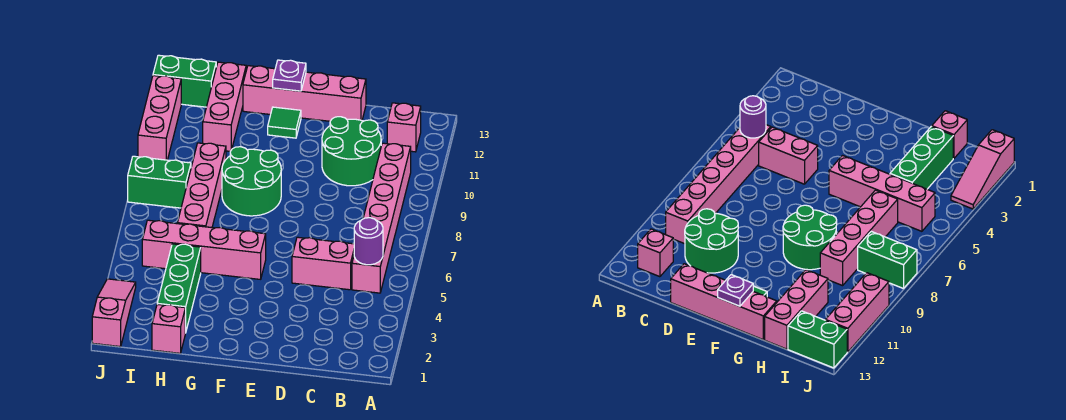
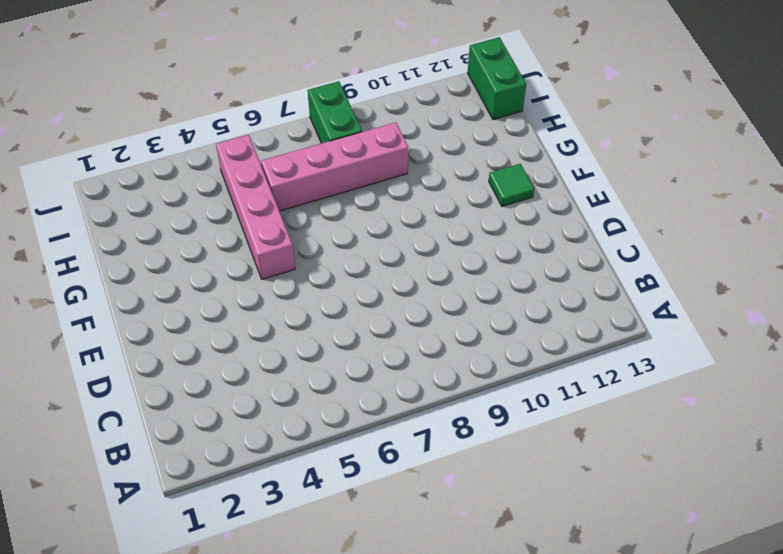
none -> pink brick B5:B10 level 1
none -> pink brick B12 level 1
none -> pink brick C5:D5 level 1

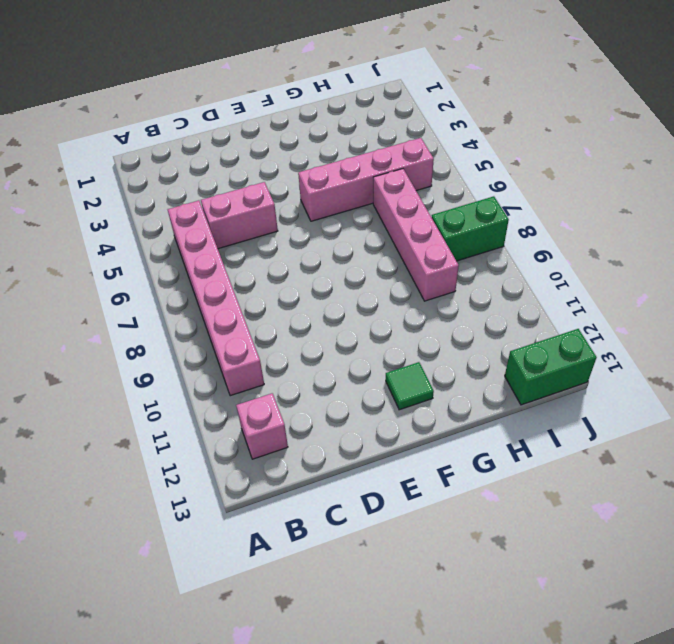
none -> green round brick C10:D11 level 1
none -> pink brick D13:G13 level 1
none -> green round brick F8:G9 level 1

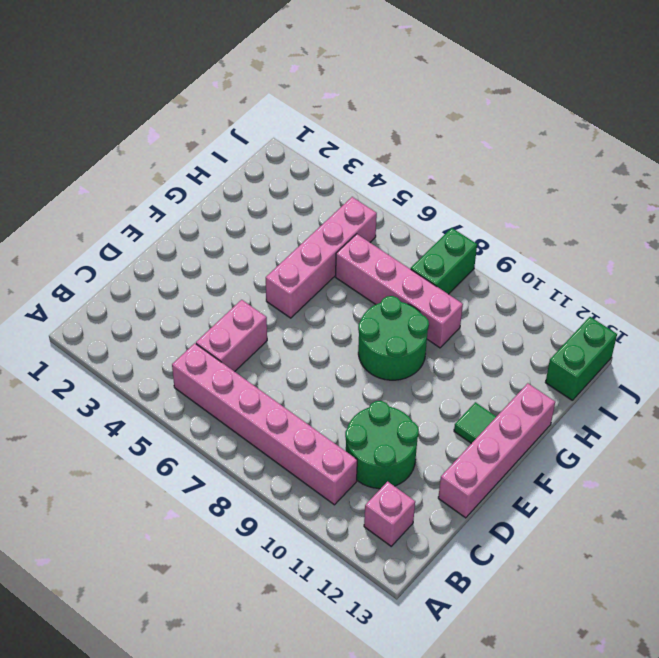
none -> pink brick H1 level 1
none -> green brick H2:H4 level 1
none -> pink brick H11:H13 level 1

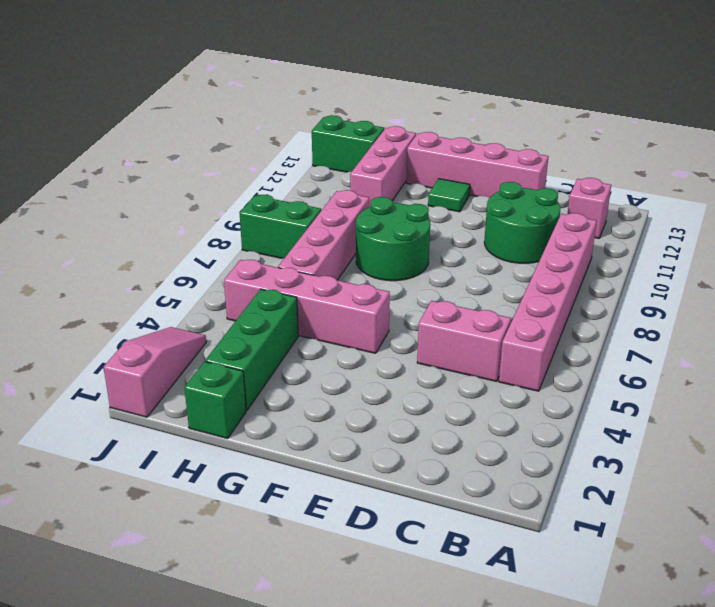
green brick H1 level 1 -> pink brick H1 level 1
none -> pink brick J10:J12 level 1
none -> purple round brick B5 level 2
none -> purple plate F13 level 2

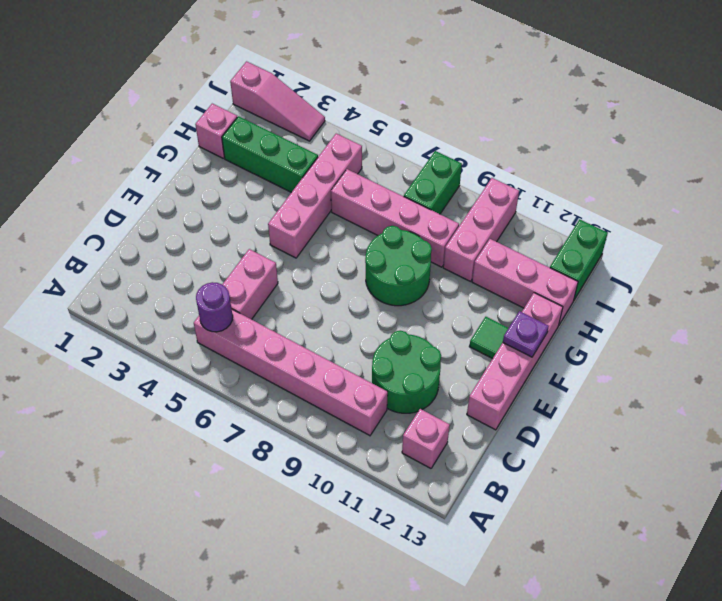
pink brick H10:J10 level 1 -> pink brick J10:J12 level 1

